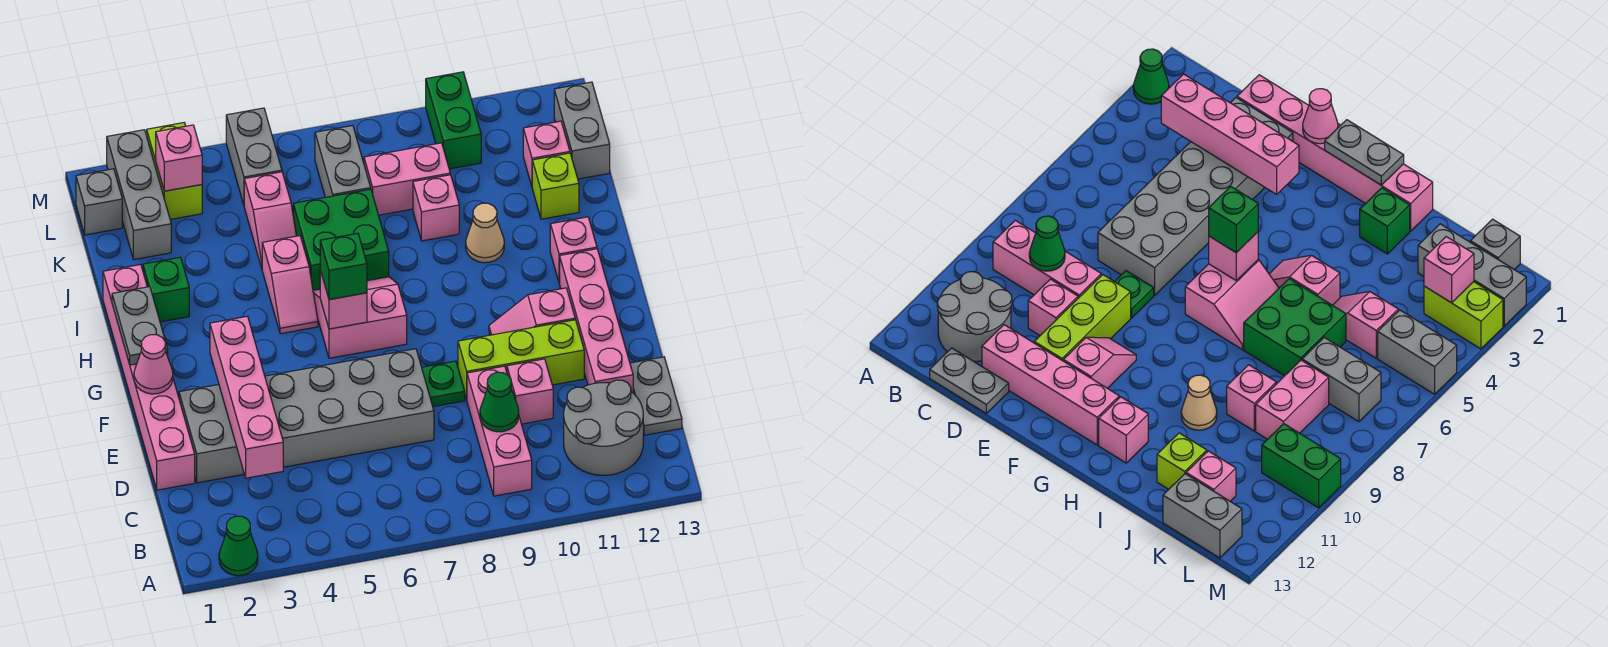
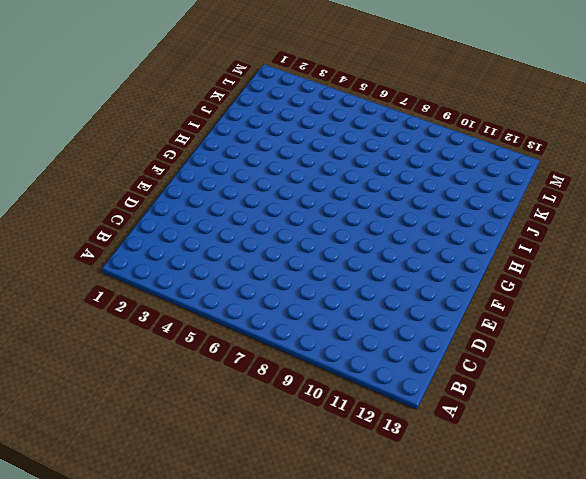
none -> green cone A2 level 1
none -> pink brick B9:D9 level 1
none -> grey round brick B11:C12 level 1
none -> grey plate C13:D13 level 1

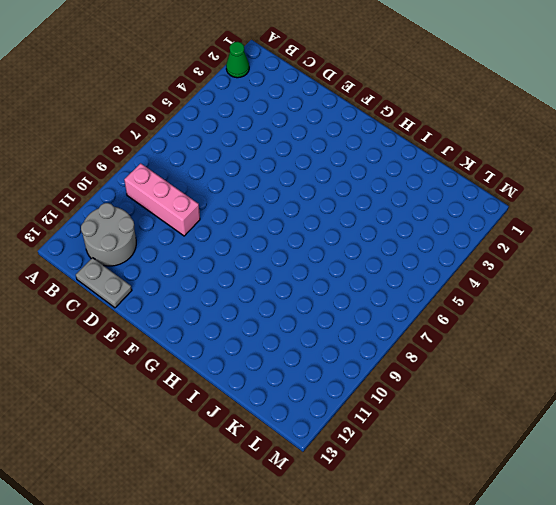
none -> pink brick D1:I1 level 1
none -> grey brick D2:E7 level 1
none -> pink brick D10 level 1
none -> pink brick D12:G12 level 1

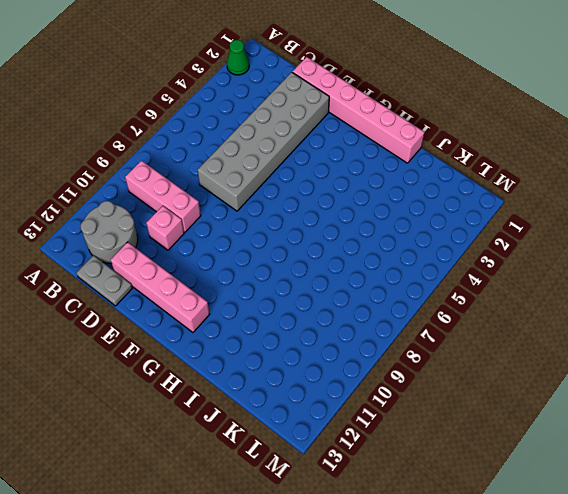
none -> green plate E8 level 1
none -> lime brick E9:E11 level 1
none -> pink slope F10:F11 level 1 top 11
none -> pink slope G6:H7 level 1 top G

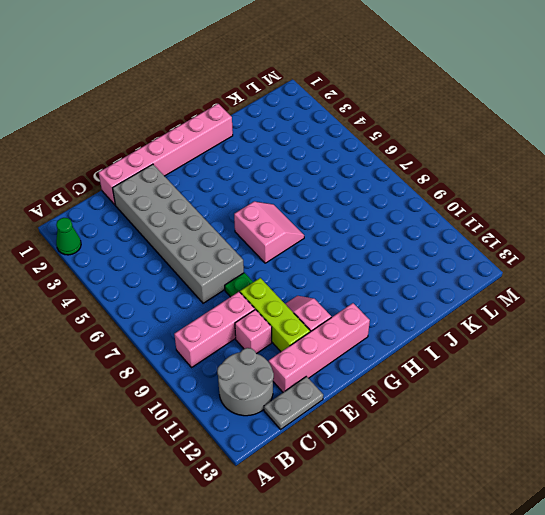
none -> pink slope H5:I5 level 1 top I
none -> pink brick H12 level 1
none -> green brick I2 level 1
none -> green brick I6:J7 level 1

